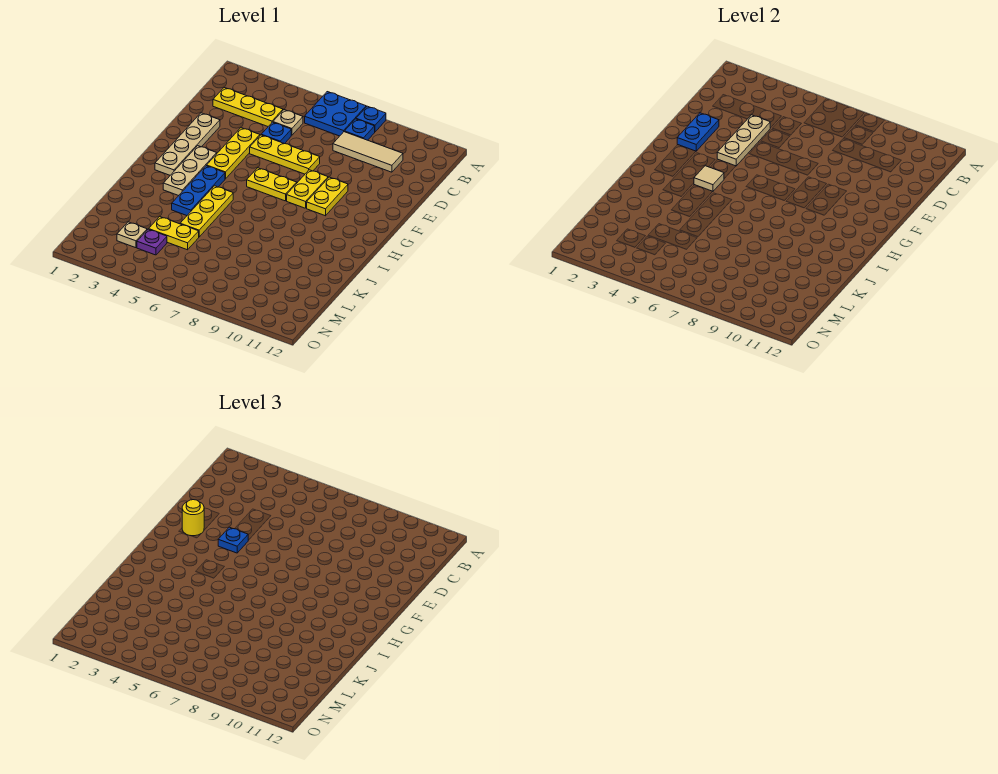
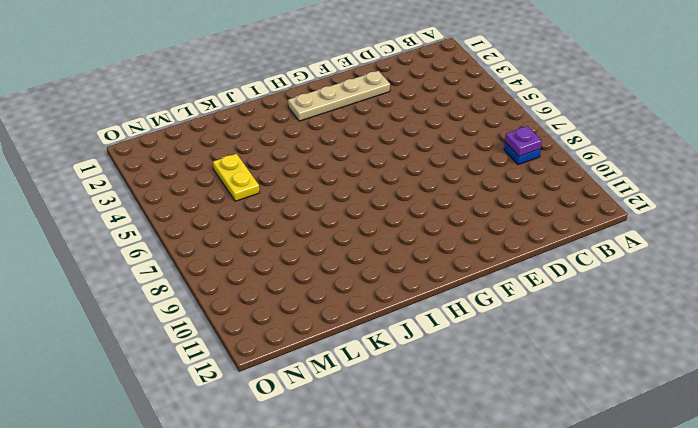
purple plate B8 level 2 -> purple plate M4 level 1
none -> blue plate A6:B7 level 1
none -> blue plate A8 level 1
none -> yellow plate C2:C4 level 1

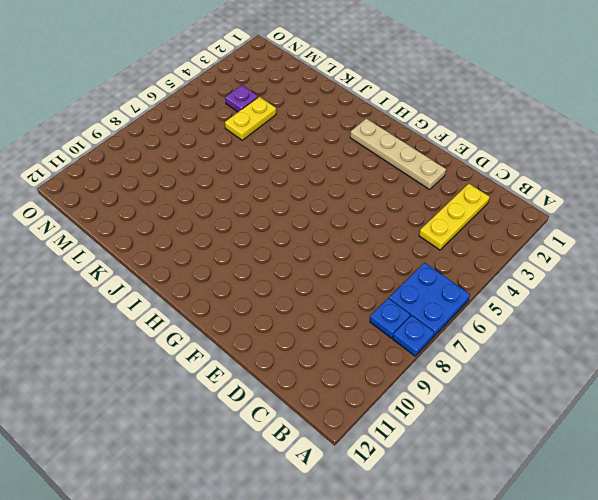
none -> tan plate C5 level 1
none -> tan tile C8:C10 level 1
none -> blue plate D5 level 1

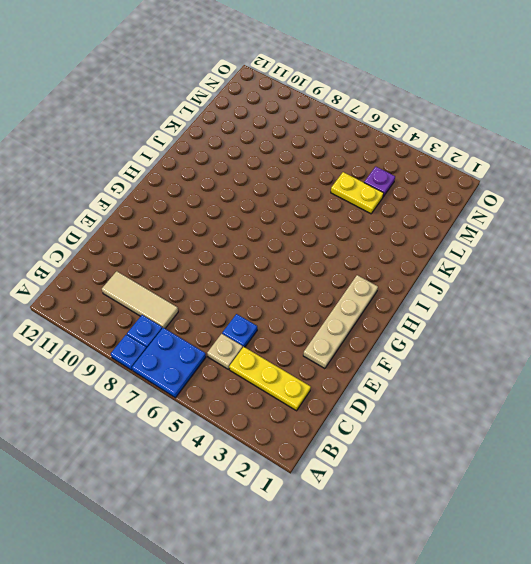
none -> yellow plate E4:G4 level 1
none -> yellow plate E5:E7 level 1
none -> yellow plate F8:G8 level 1

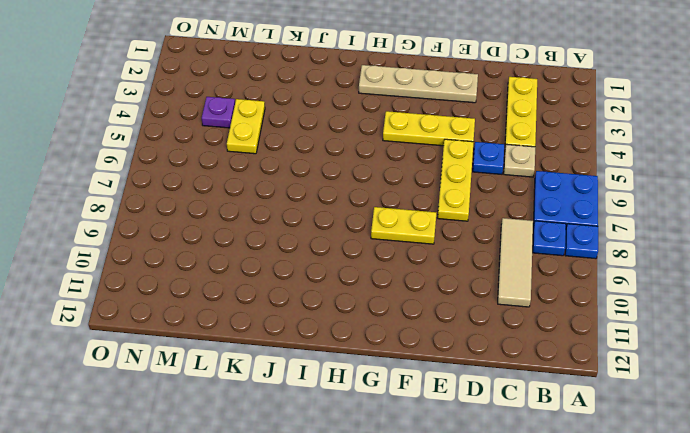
none -> yellow plate F9:G9 level 1
none -> tan plate G3:I3 level 1
none -> yellow plate G6:G7 level 1

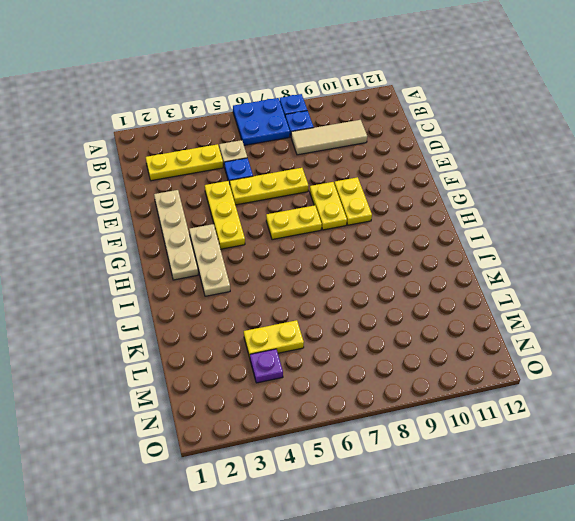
none -> blue plate H4:J4 level 1
none -> yellow plate I5:K5 level 1
none -> tan plate M3 level 1

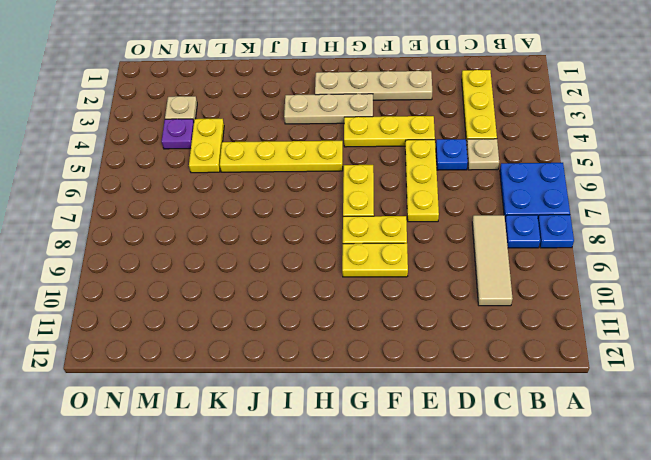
yellow plate H5:K5 level 1 -> yellow plate I5:K5 level 1
none -> blue plate H4:J4 level 1
none -> tan plate D4:F4 level 2
none -> blue plate E2:F2 level 2

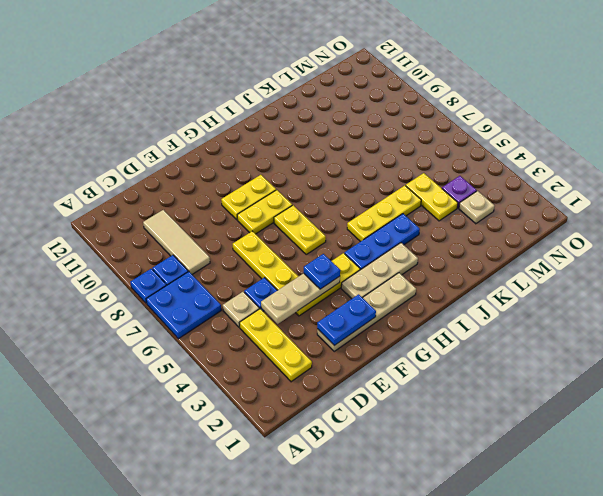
none -> tan tile H4 level 2
none -> yellow round brick F2 level 3

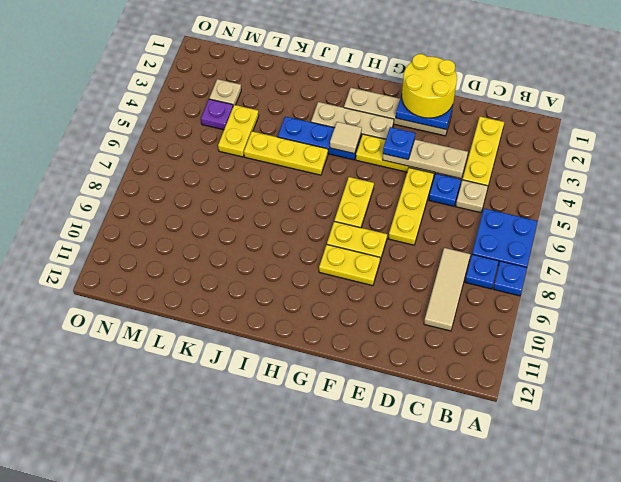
yellow round brick E1:F2 level 3 -> yellow round brick F2 level 3

